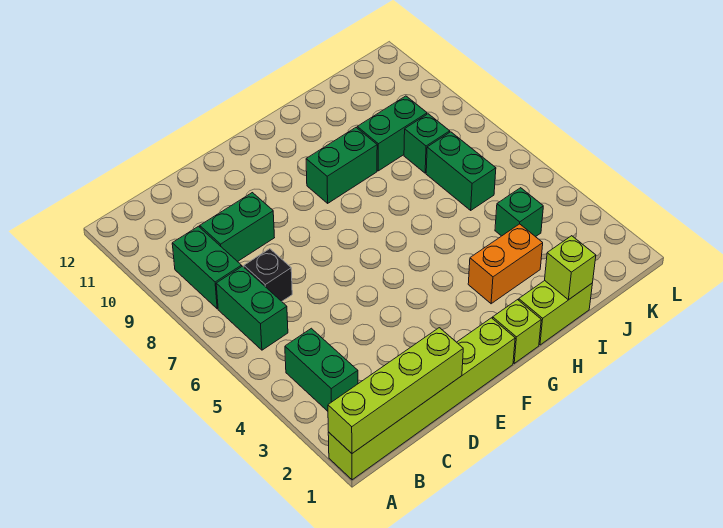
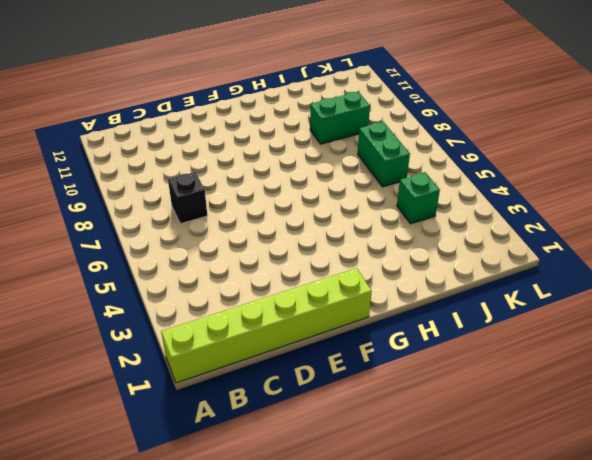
none -> green brick B3:B4 level 1
none -> green brick B6:B7 level 1
none -> green brick B8:B9 level 1

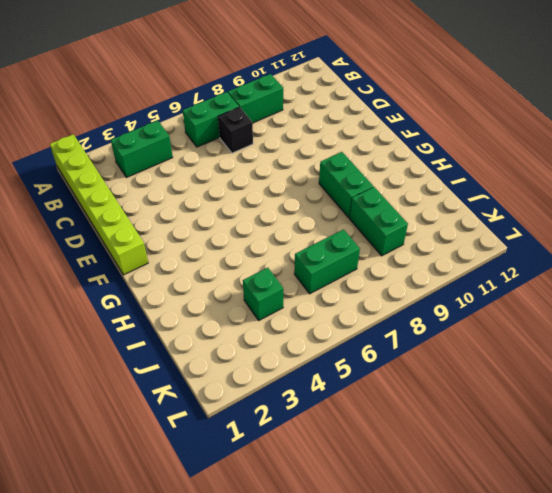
none -> green brick C9:D9 level 1
none -> lime brick G1 level 1
none -> lime brick H1:I1 level 1

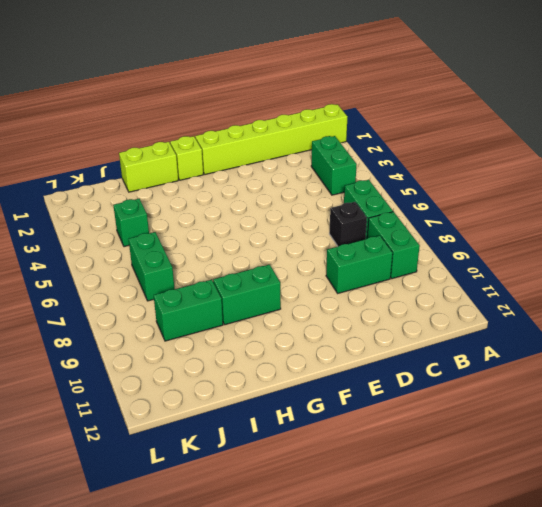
none -> orange brick H3:I3 level 1
none -> green brick J8 level 1
none -> lime brick A1:D1 level 2

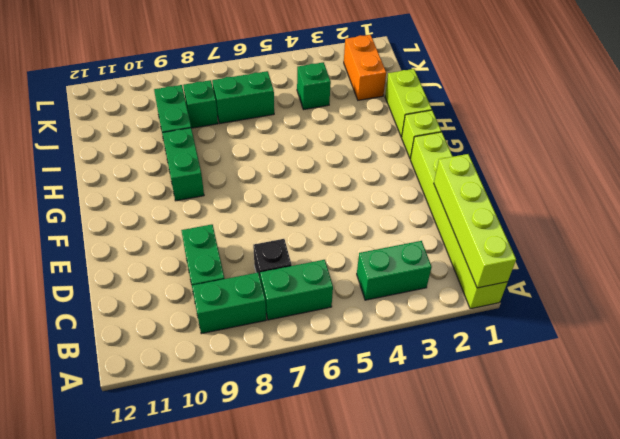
orange brick J2:K2 level 1 -> orange brick H3:I3 level 1
none -> lime brick I1 level 2

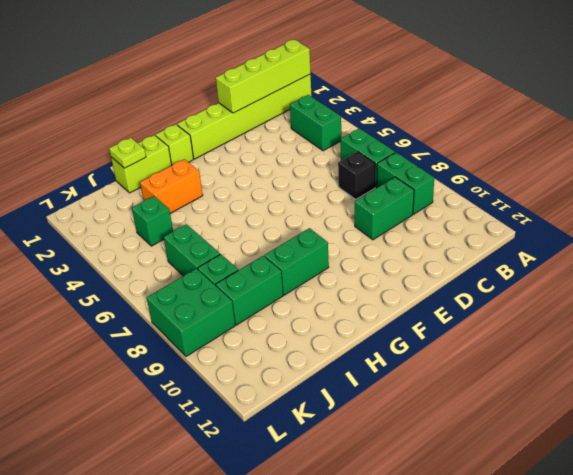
lime plate I1 level 2 -> lime brick I1 level 2
green brick K8:L9 level 1 -> none

